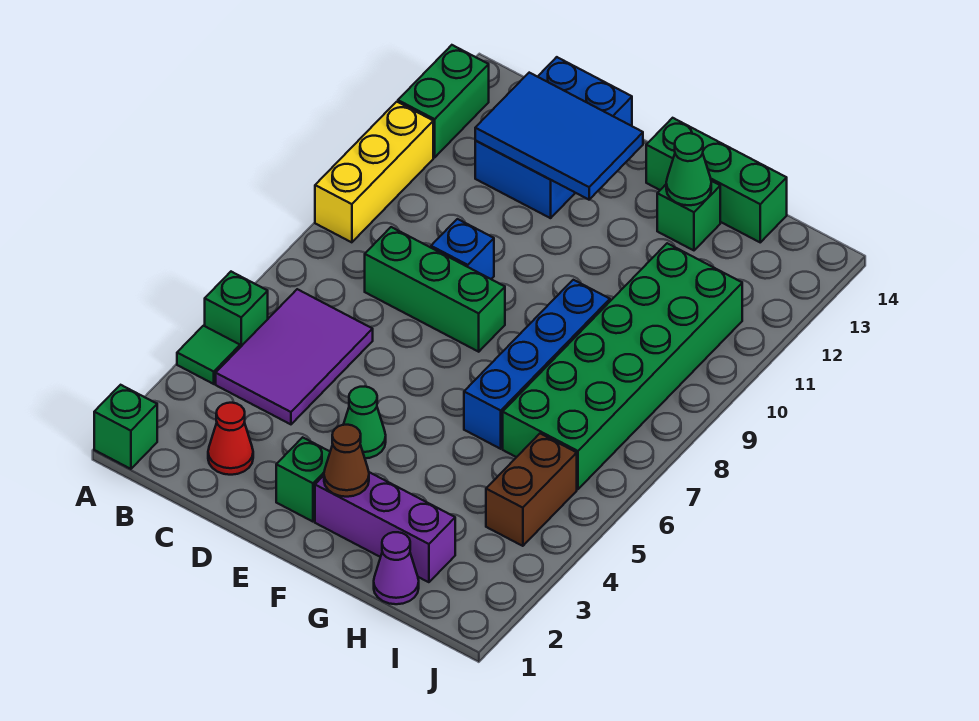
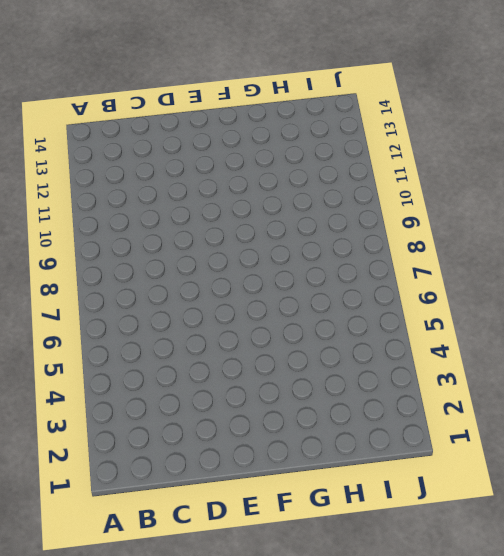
none -> green brick A1 level 1
none -> green tile A4 level 1
none -> green brick A5 level 1

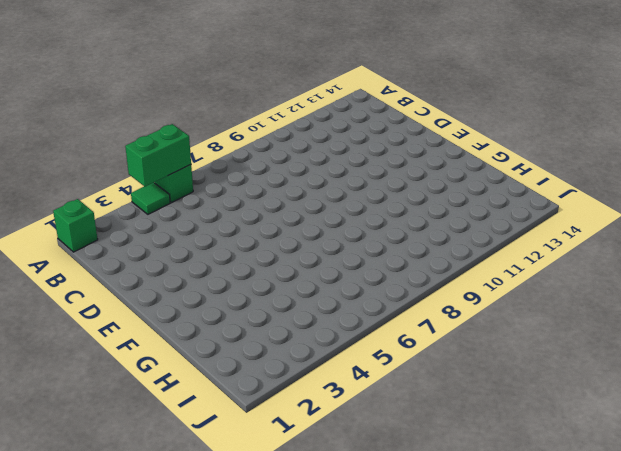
green brick A4:A5 level 2 -> green brick A12:A13 level 1
none -> yellow brick A9:A11 level 1
none -> purple tile B4:C6 level 1
none -> red cone C2 level 1

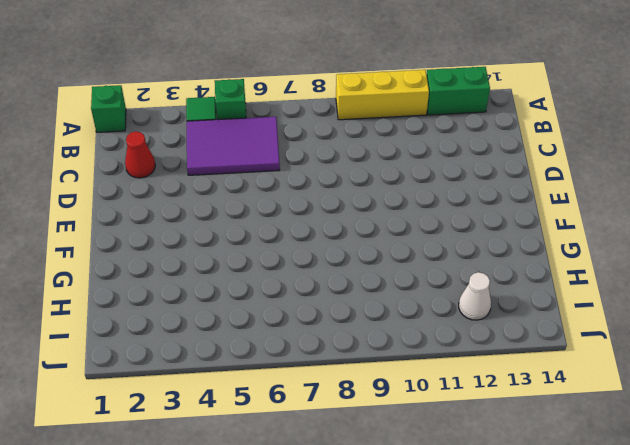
white cone I12 level 1 -> none
none -> green brick C8:E8 level 1
none -> blue brick C12:D14 level 1
none -> blue brick D9 level 1

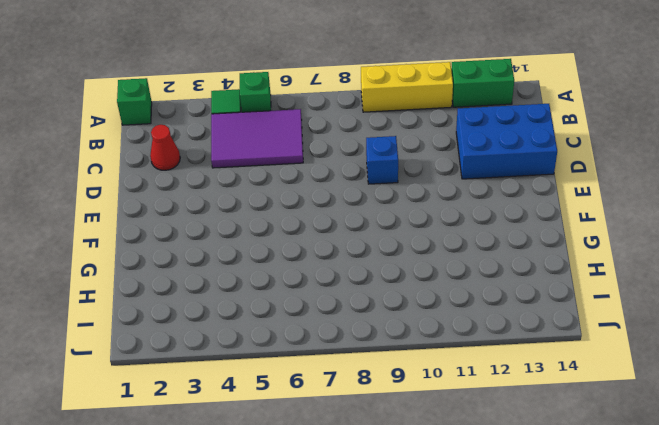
none -> green brick C8:E8 level 1
none -> green brick E2 level 1
none -> green cone E4 level 1

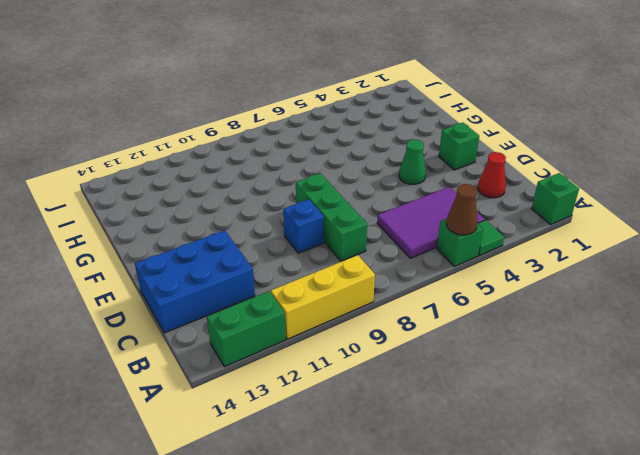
brown cone A5 level 2 -> brown cone F2 level 2
none -> purple brick F2:H2 level 1
none -> green brick F14:H14 level 1
none -> blue brick G6:G9 level 1

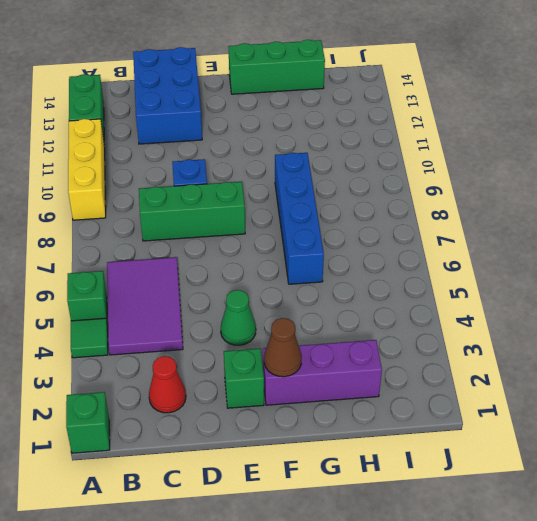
none -> green brick G13 level 1
none -> purple cone H1 level 1
none -> green brick H6:I11 level 1

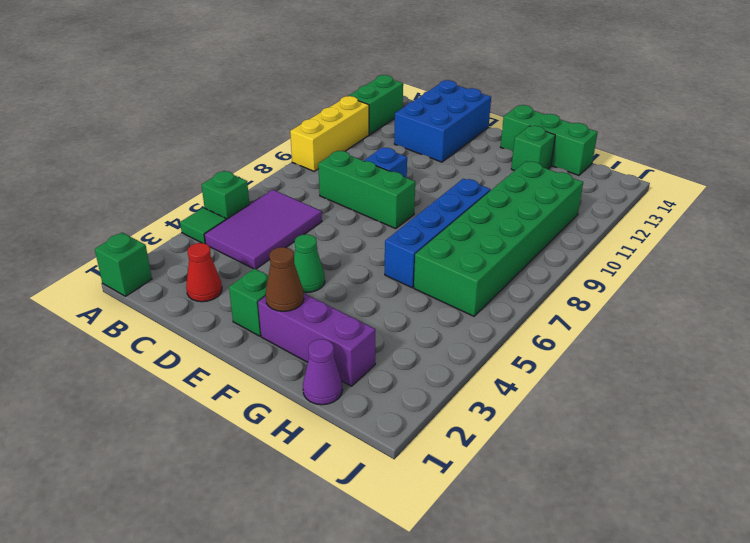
none -> brown brick I4:I5 level 1
none -> blue tile C12:E13 level 2
none -> green cone G13 level 2

